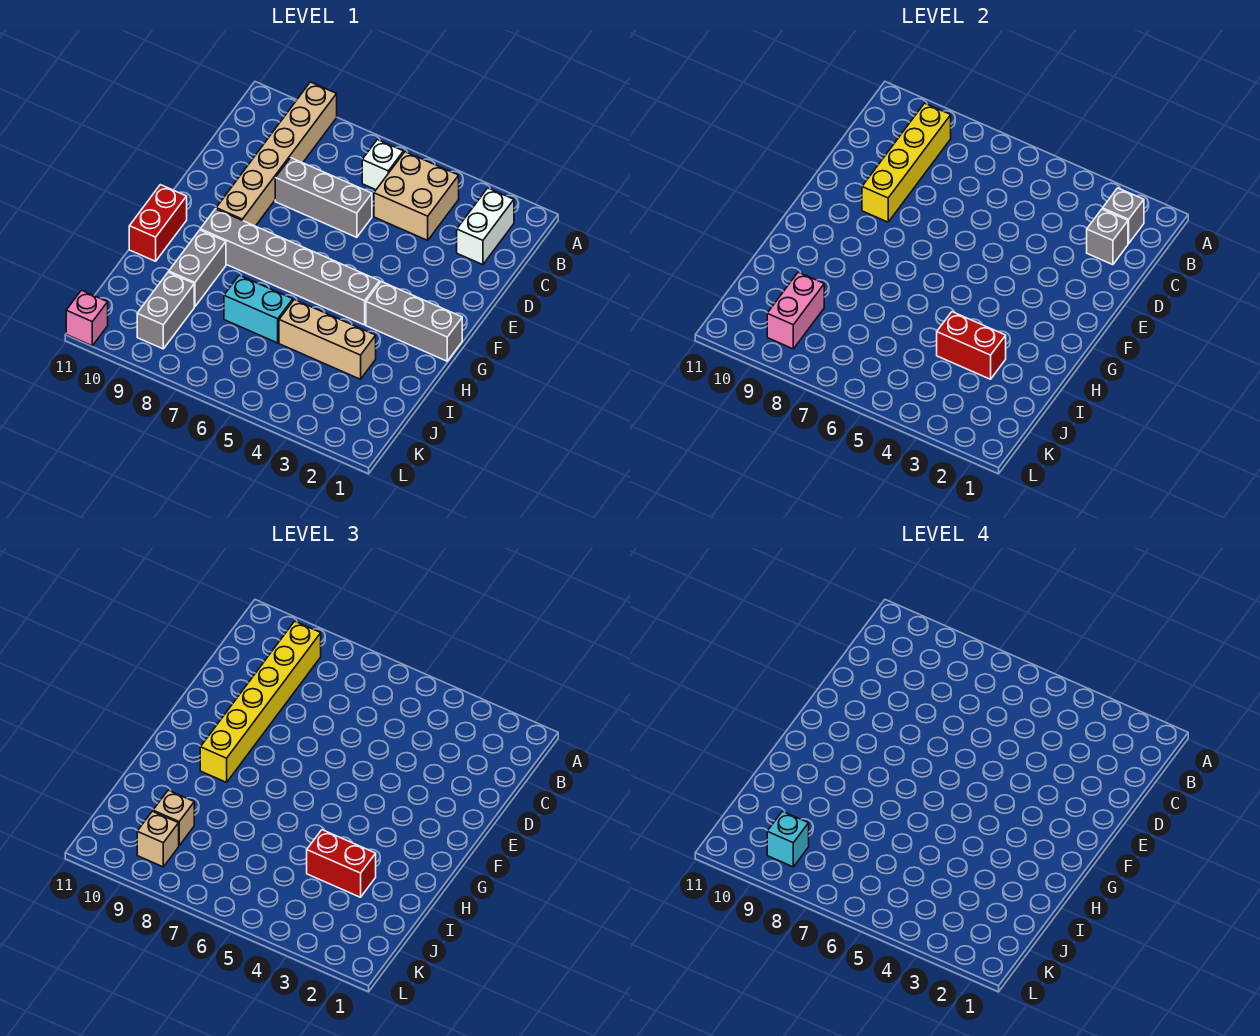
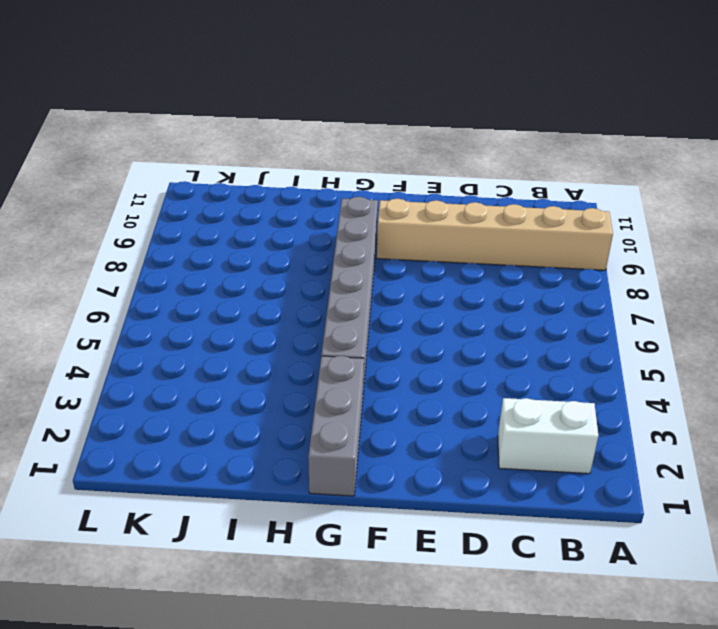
none -> tan brick B4:C5 level 1
none -> white brick B6 level 1
none -> grey brick D6:D8 level 1

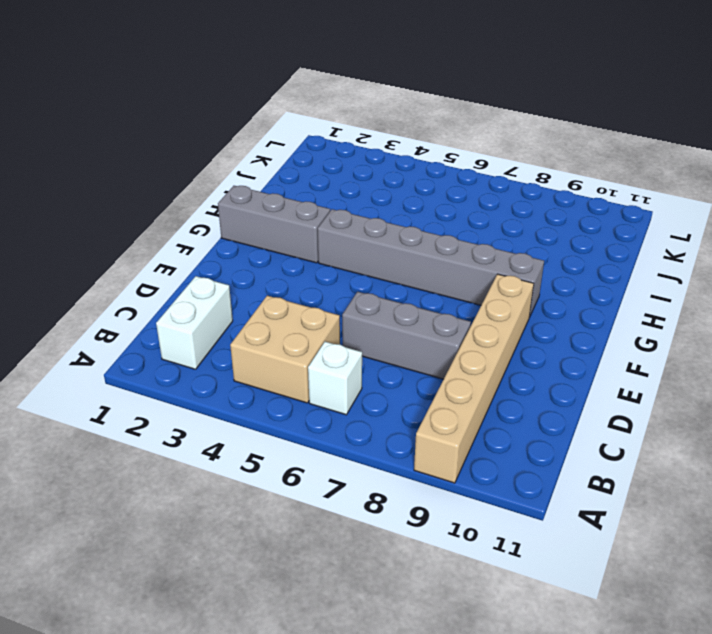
none -> red brick G11:H11 level 1
none -> grey brick H9:I9 level 1
none -> tan brick I3:I5 level 1

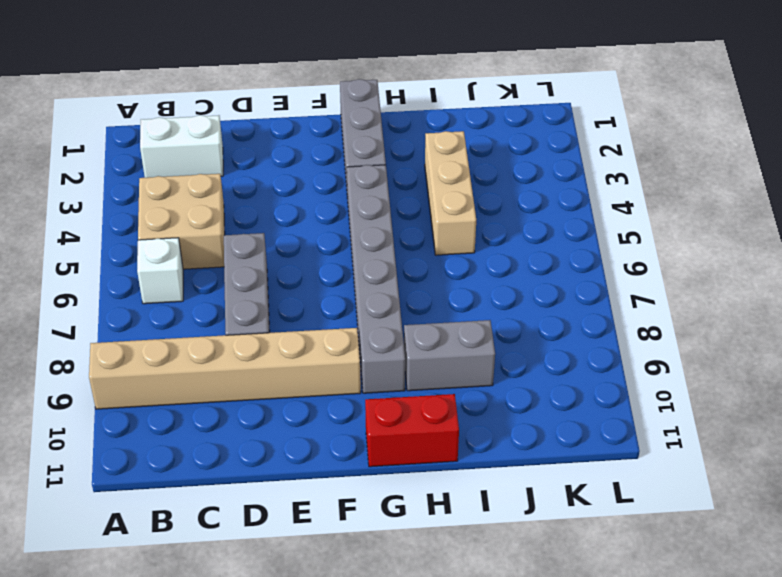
none -> cyan brick I6:I7 level 1
none -> grey brick J9:K9 level 1
none -> pink brick L11 level 1

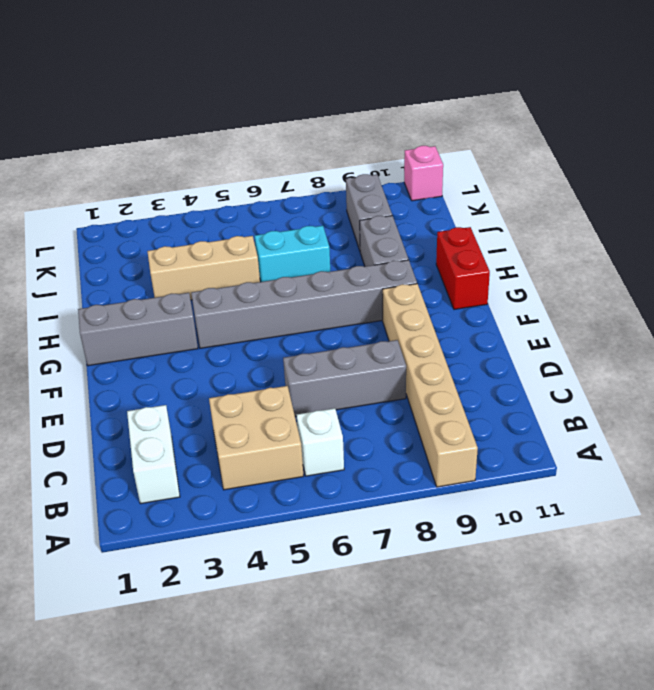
none -> grey brick B2 level 2
none -> yellow brick B9:E9 level 2
none -> grey brick C2 level 2

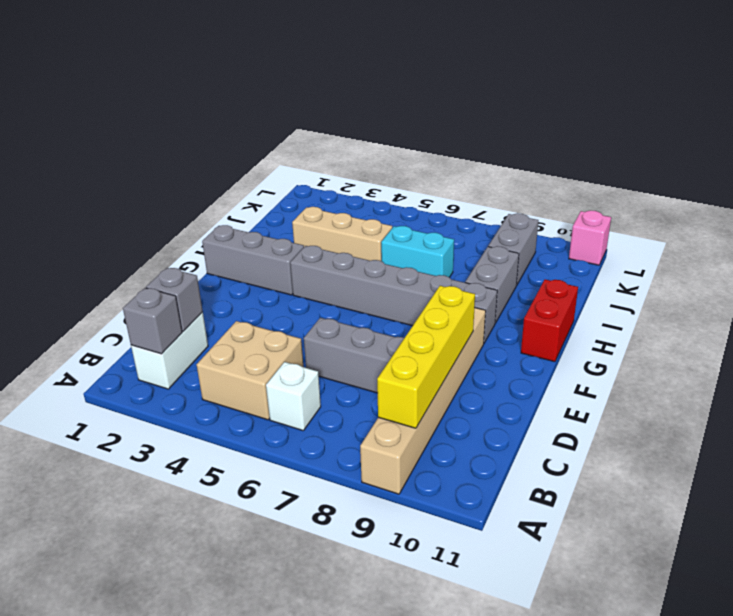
none -> red brick I3:I4 level 2
none -> pink brick J9:K9 level 2
none -> yellow brick B9:G9 level 3

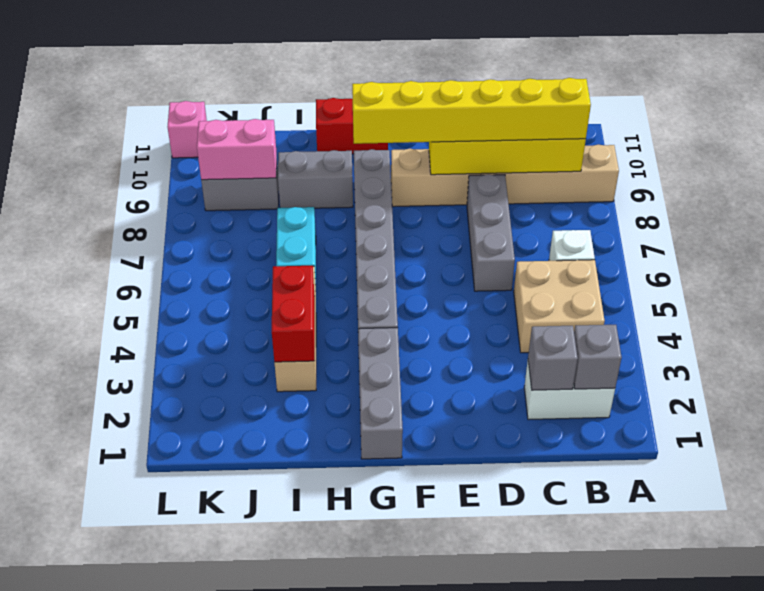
none -> red brick I3:I4 level 3
none -> tan brick J9 level 3
none -> tan brick K9 level 3

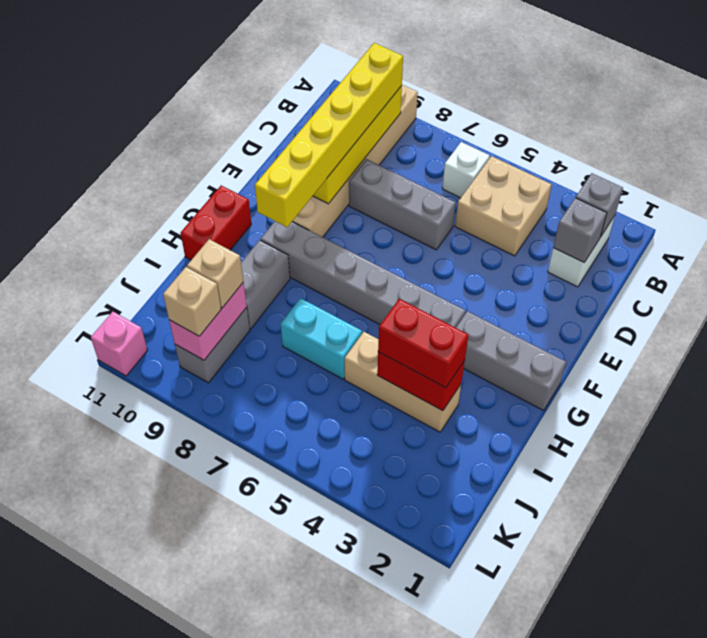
none -> cyan brick K9 level 4

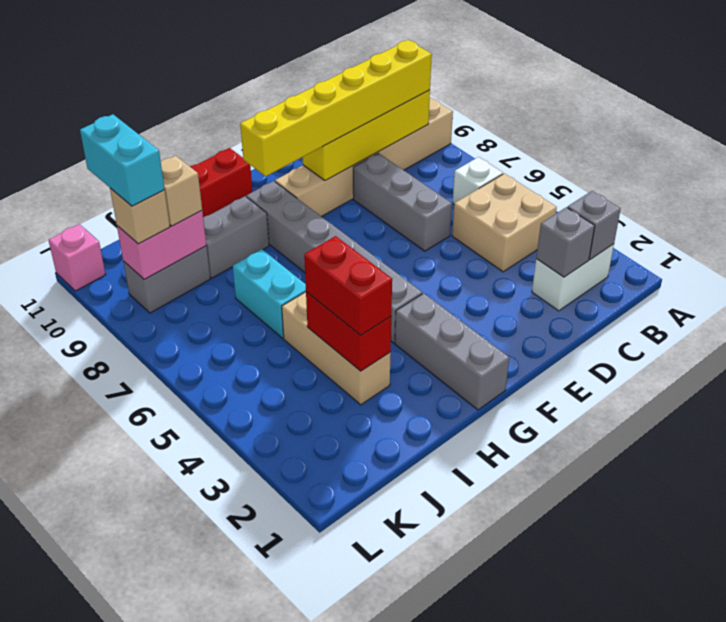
cyan brick K9:K10 level 4 -> cyan brick K9 level 4

